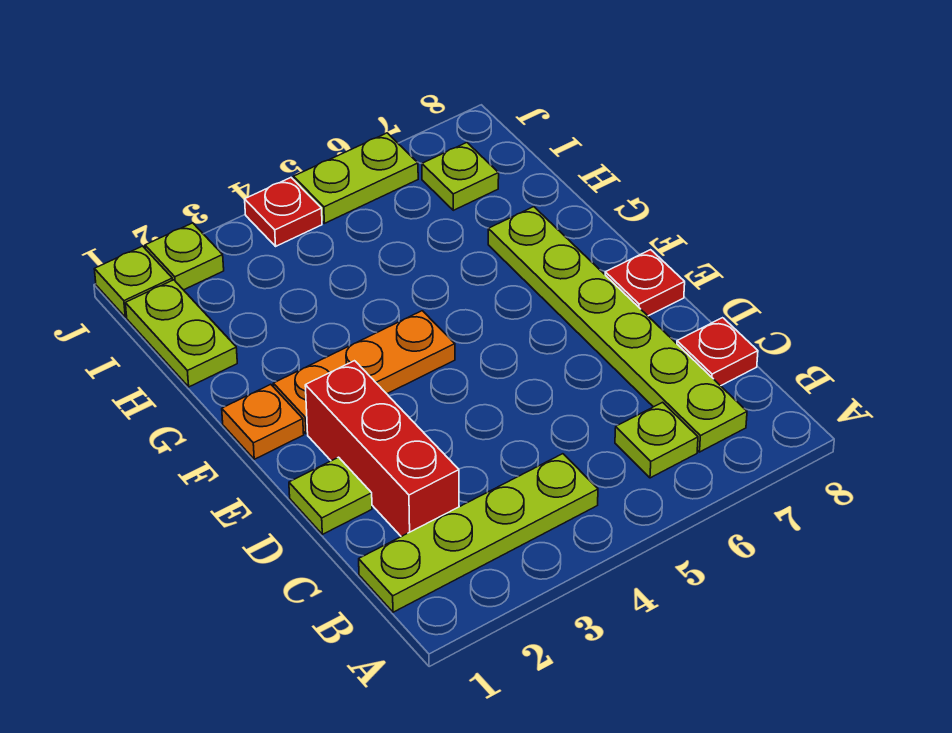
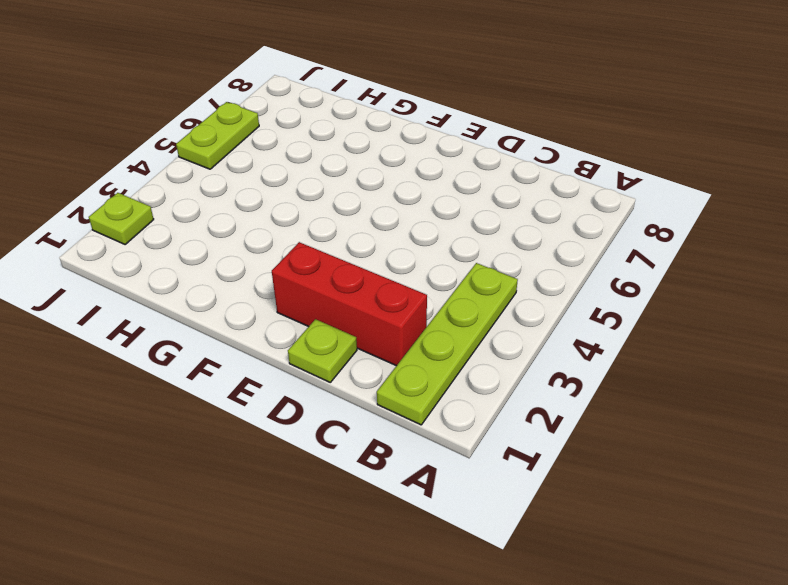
none -> lime plate B6 level 1
none -> lime plate B7:G7 level 1
none -> red plate C8 level 1

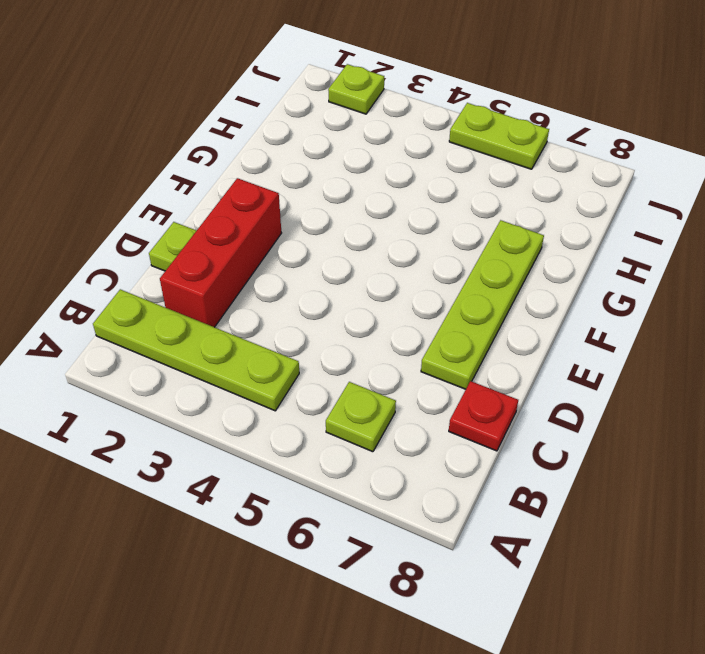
lime plate D7:G7 level 1 -> lime plate B7:G7 level 1
none -> red plate E8 level 1
none -> orange plate F1 level 1
none -> orange plate F2:F4 level 1

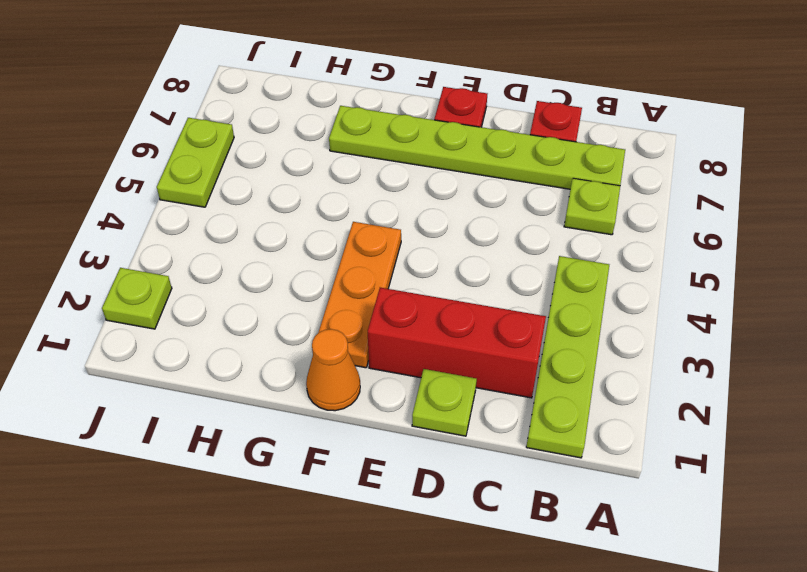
orange cone F1 level 1 -> orange plate F1 level 1
none -> lime plate H1:I1 level 1
none -> lime plate I7 level 1
none -> lime plate J1 level 1

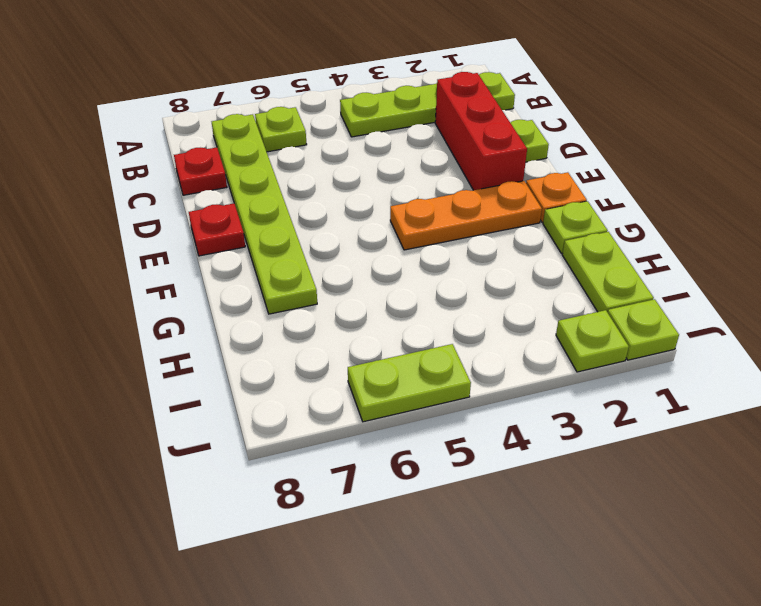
lime plate G1 level 1 -> lime plate I7 level 1
none -> red plate J4 level 1

